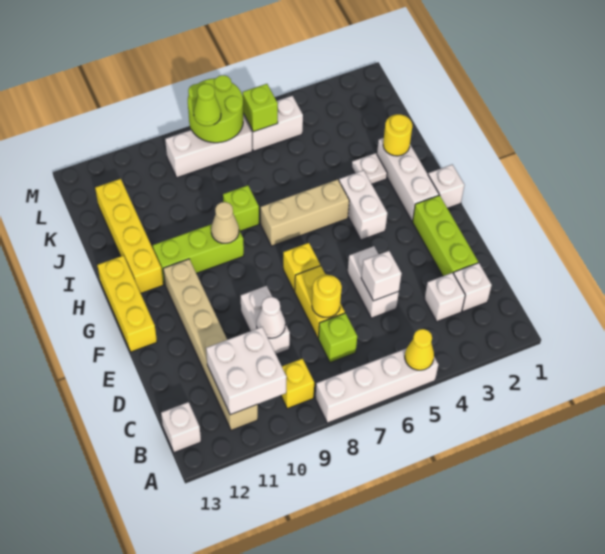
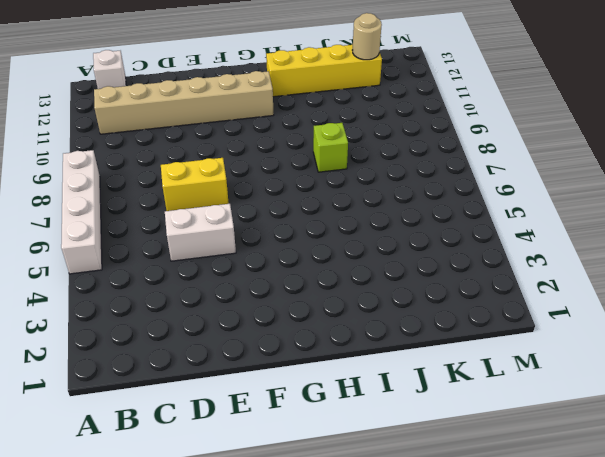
tan round brick K12 level 2 -> none
none -> yellow brick B9 level 1
none -> white brick C2 level 1
none -> white brick C3 level 1
none -> lime brick C7 level 1

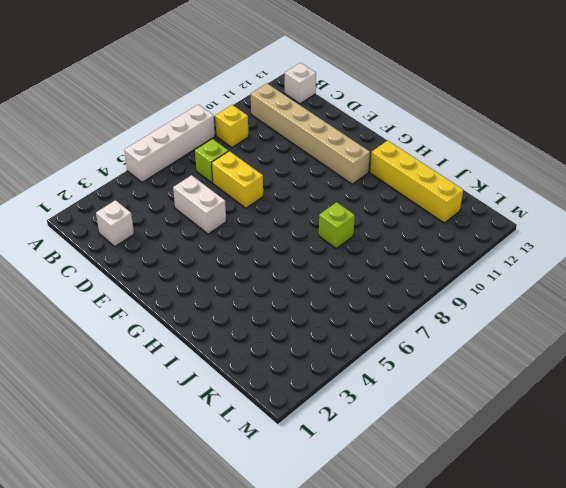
none -> white brick C3 level 1
none -> lime brick D2:F2 level 1
none -> white brick D9:E9 level 1
none -> yellow brick F7 level 1

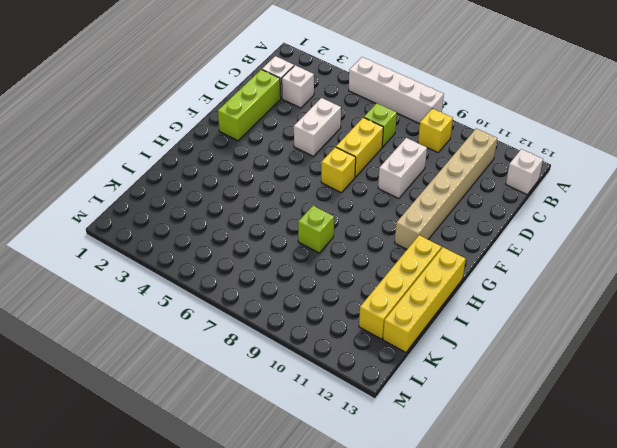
yellow brick H13:K13 level 1 -> yellow brick F13:H13 level 1
none -> white brick G1 level 1
none -> white brick G2:I2 level 1
none -> white brick G4:H4 level 1
none -> tan brick H5:H7 level 1

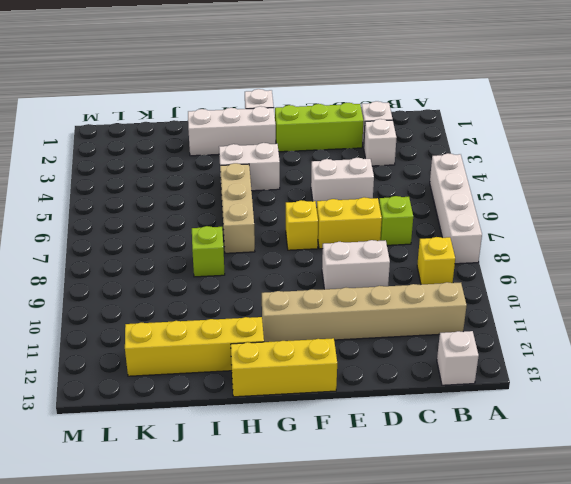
none -> lime brick H9:H11 level 1
none -> white plate I3 level 1
none -> white brick L5:L6 level 1
none -> white brick L7:L9 level 1

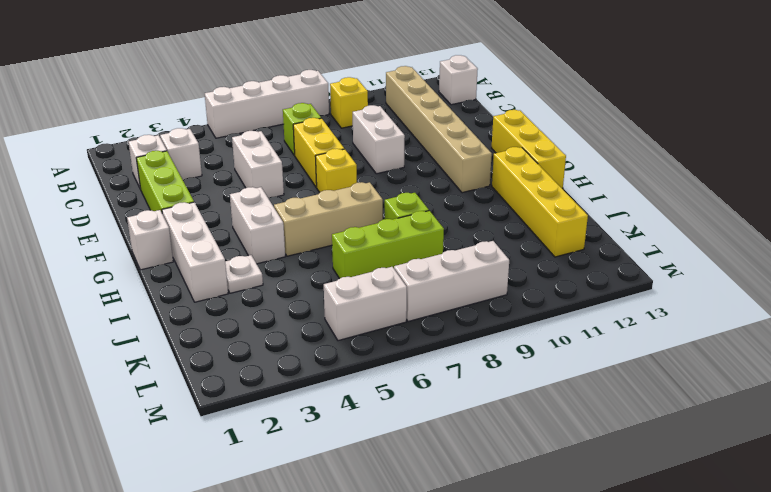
lime brick J6:J8 level 1 -> lime brick H9:H11 level 1
none -> yellow cone A5 level 2
none -> white brick B10:C11 level 2
none -> white brick D5 level 2
none -> yellow round brick D7 level 2

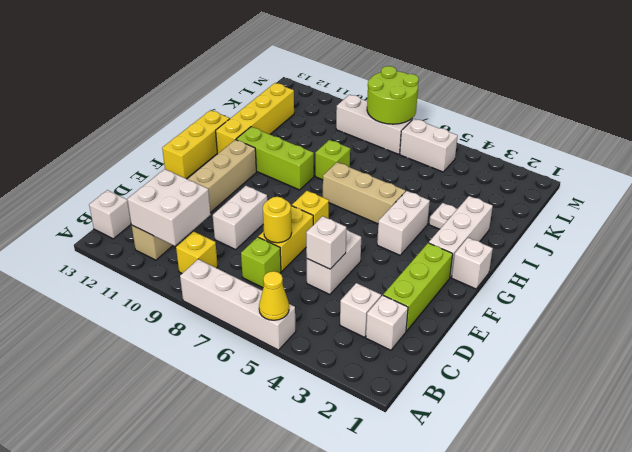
none -> white cone D9 level 2
none -> tan cone H9 level 2
none -> yellow round brick I2 level 2
none -> lime brick L6 level 2

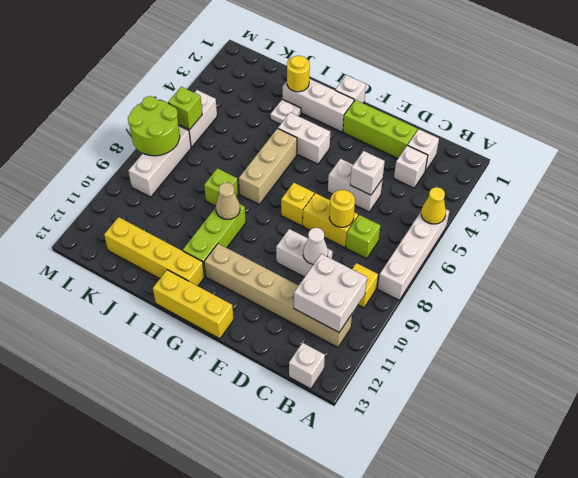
none -> lime cone L8 level 3

